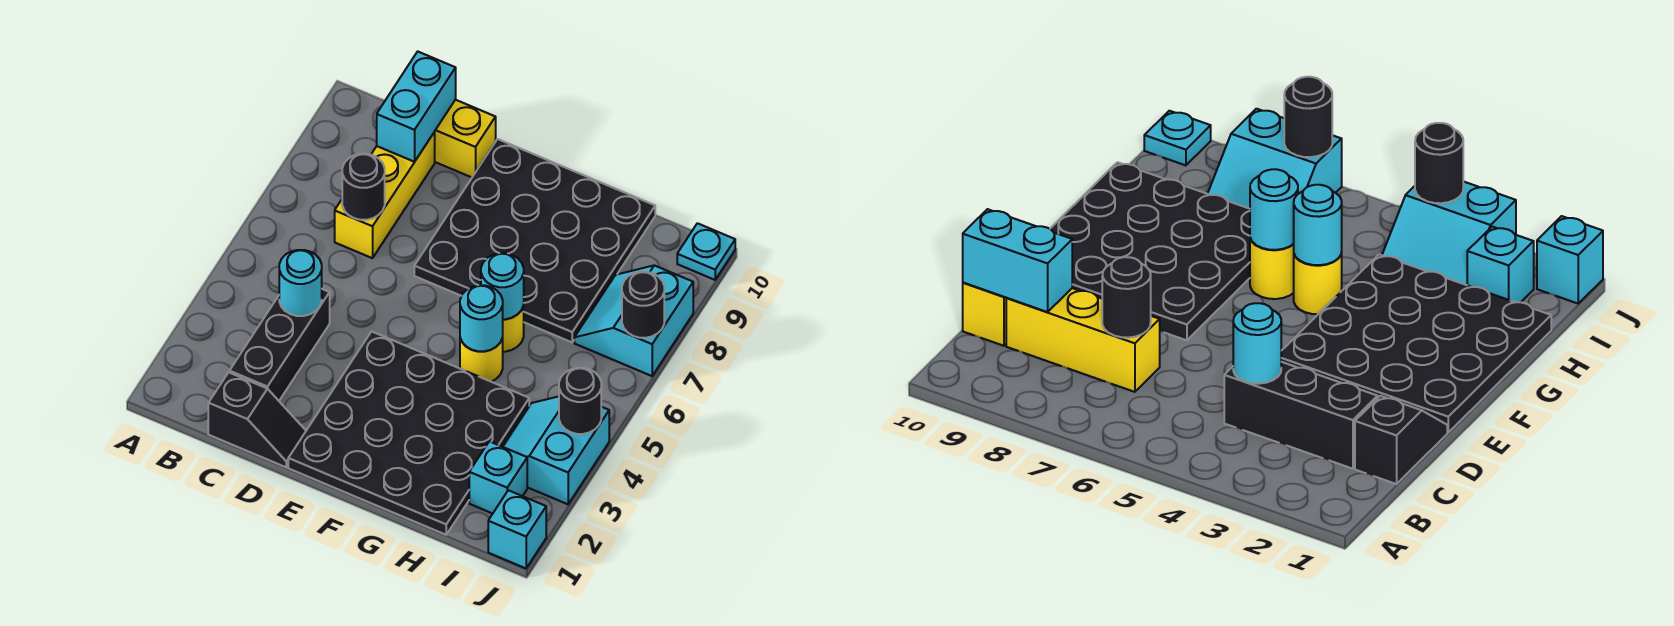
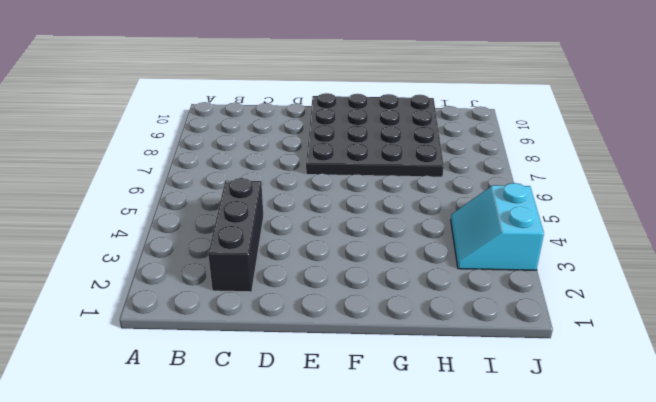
none -> black slope C1:D1 level 1 top C
none -> yellow brick C7:C9 level 1
none -> yellow brick C10:D10 level 1

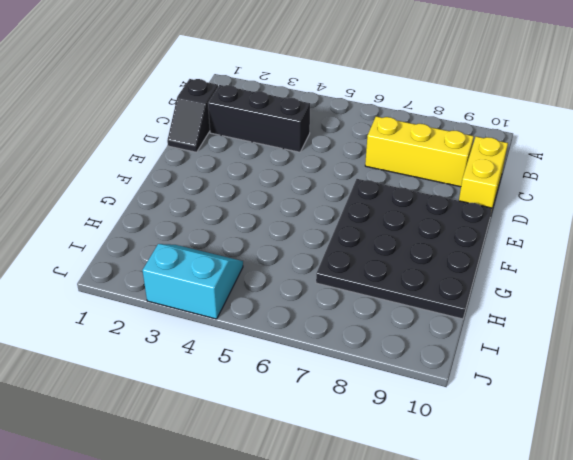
none -> black plate E1:H4 level 1
none -> yellow round brick G5 level 1
none -> yellow round brick G6 level 1

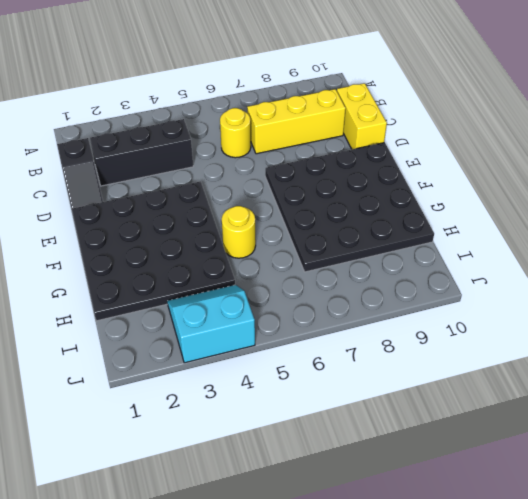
yellow round brick C6 level 1 -> yellow round brick G6 level 1
none -> cyan brick I2 level 1
none -> cyan slope I7:J8 level 1 top J
none -> cyan brick J1 level 1

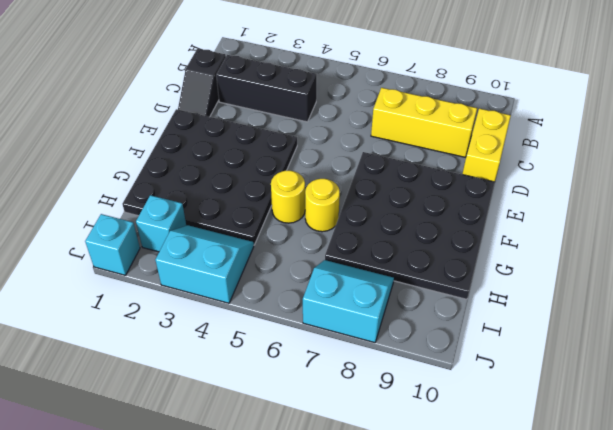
none -> cyan plate J10 level 1
none -> cyan round brick C4 level 2
none -> black round brick C7 level 2

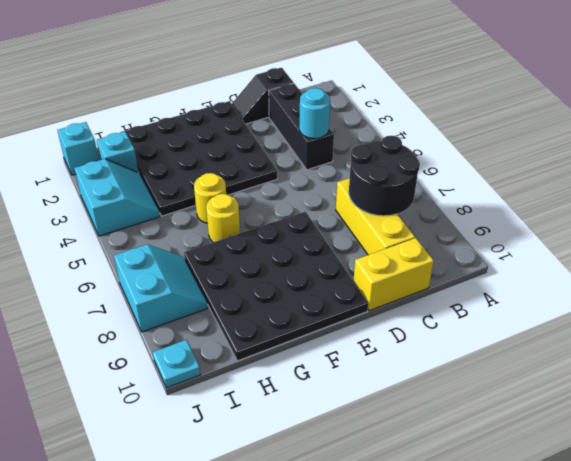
black round brick B7:C8 level 2 -> black round brick C7 level 2
none -> cyan brick C9:C10 level 2
none -> cyan round brick G5 level 2
none -> cyan round brick G6 level 2

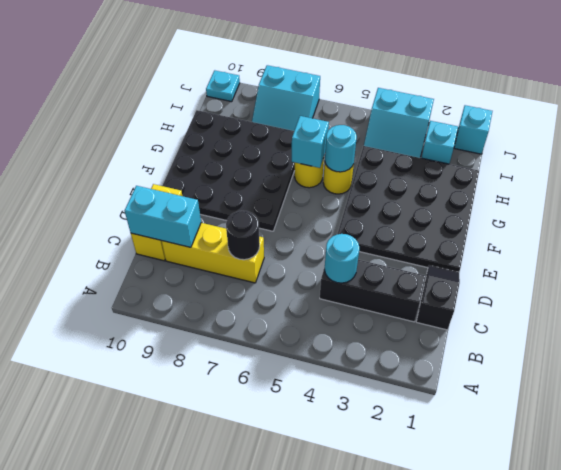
cyan brick G6 level 2 -> cyan round brick G6 level 2
none -> black round brick J4 level 2
none -> black round brick J7 level 2

